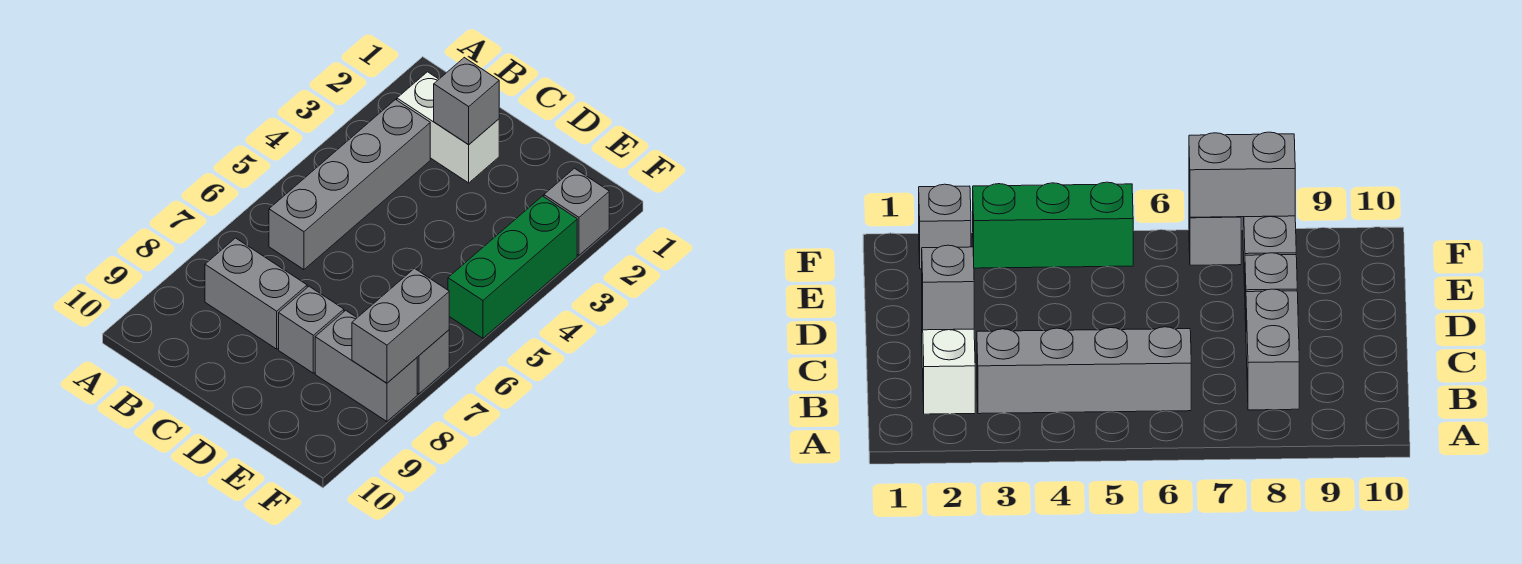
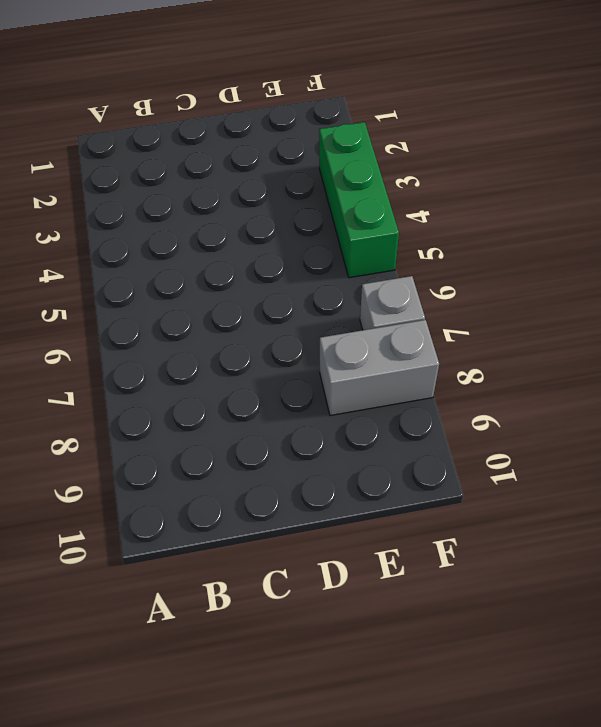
none -> white brick B2:C2 level 1
none -> grey brick B3:B6 level 1

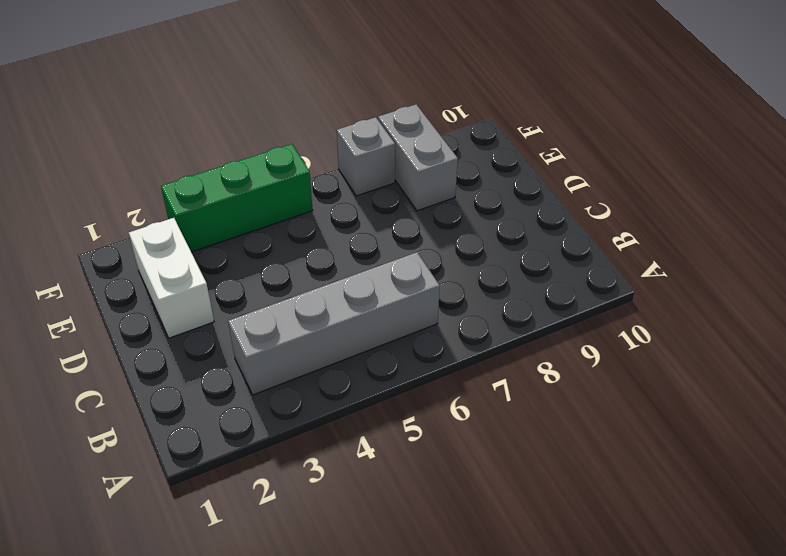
white brick D2:E2 level 1 -> white brick B2:C2 level 1
none -> grey brick B8:C8 level 1
none -> grey brick D8 level 1

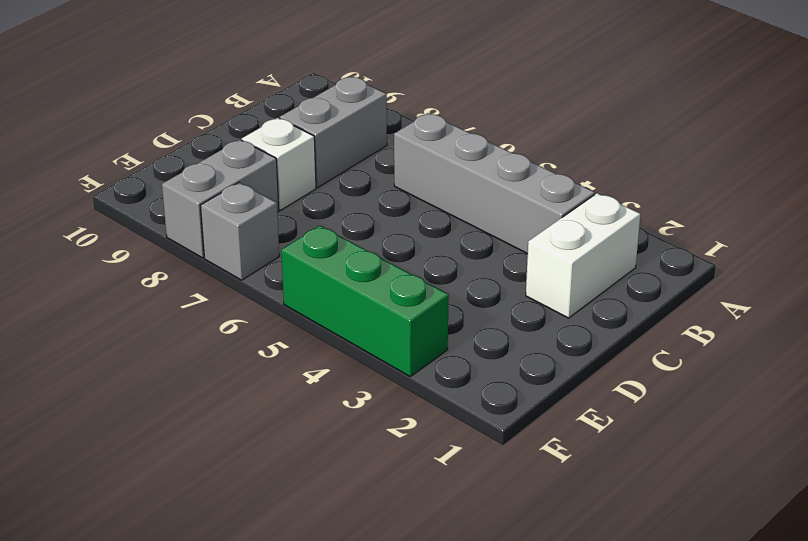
white brick D8 level 1 -> grey brick D8 level 1
none -> grey brick F2 level 1
none -> grey brick C2 level 2

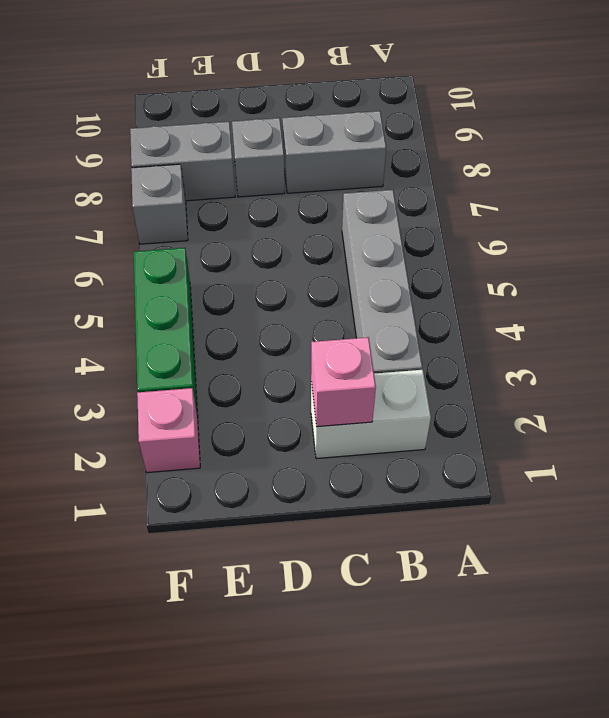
pink brick C2 level 2 -> grey brick C2 level 2
pink brick F2 level 1 -> grey brick F2 level 1
none -> grey brick F7:F8 level 2

